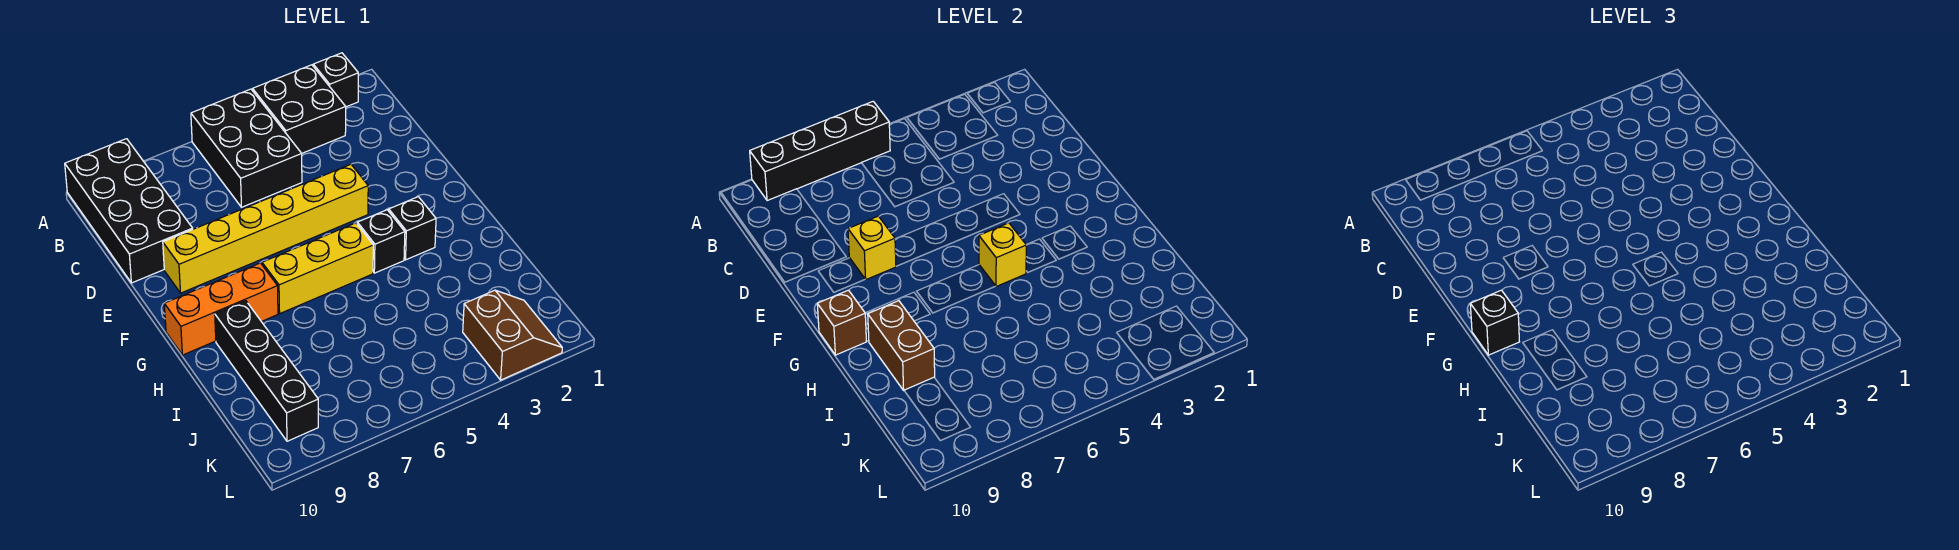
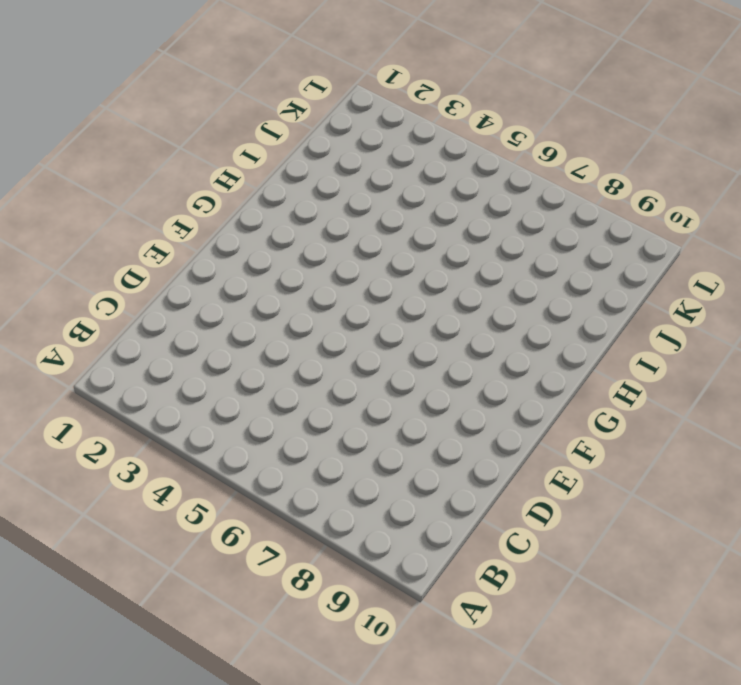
none -> black brick A2 level 1
none -> black brick A3:B4 level 1
none -> black brick A5:C6 level 1

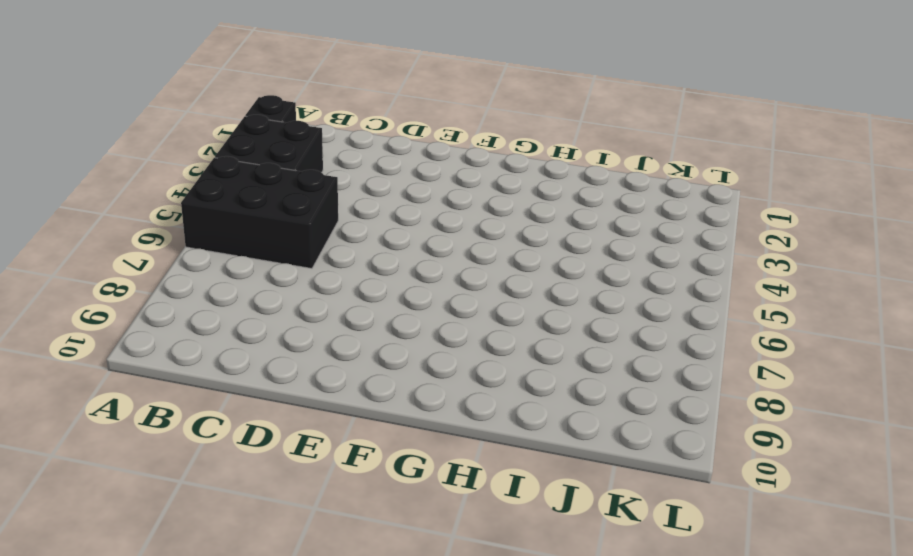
none -> black brick A9:D10 level 1
none -> yellow brick E4:E9 level 1
none -> black brick G3 level 1

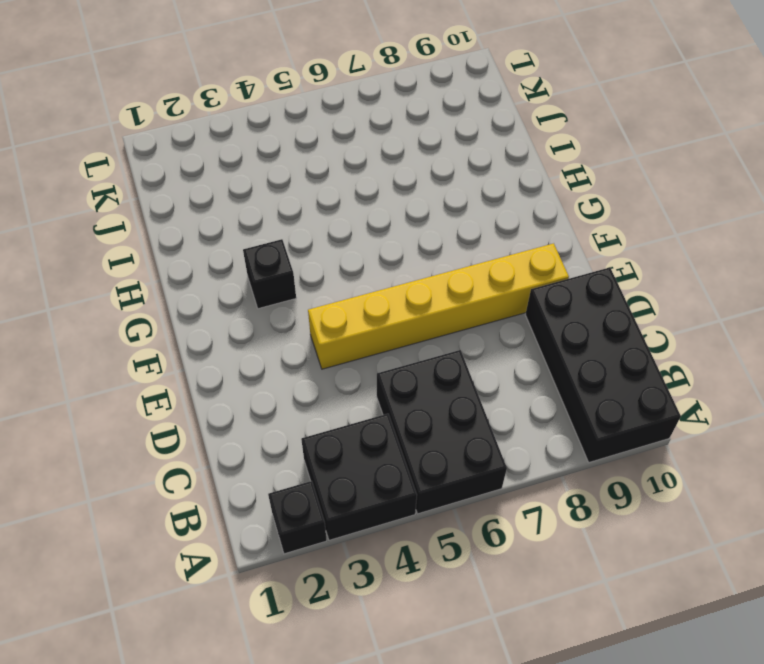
none -> black brick G4 level 1
none -> yellow brick G5:G7 level 1
none -> orange brick G8:G10 level 1

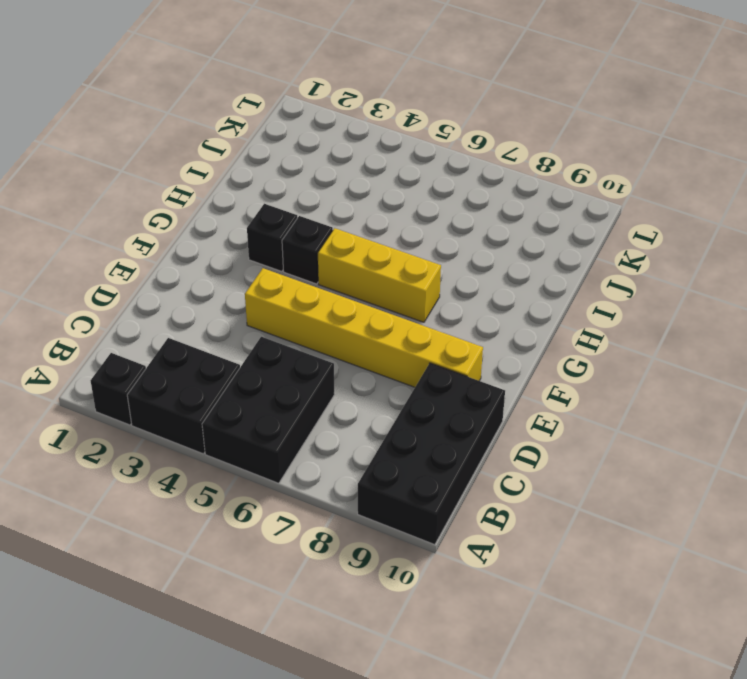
none -> orange brick G8:G10 level 1
none -> black brick H9:K9 level 1
none -> brown slope K2:L3 level 1 top 3

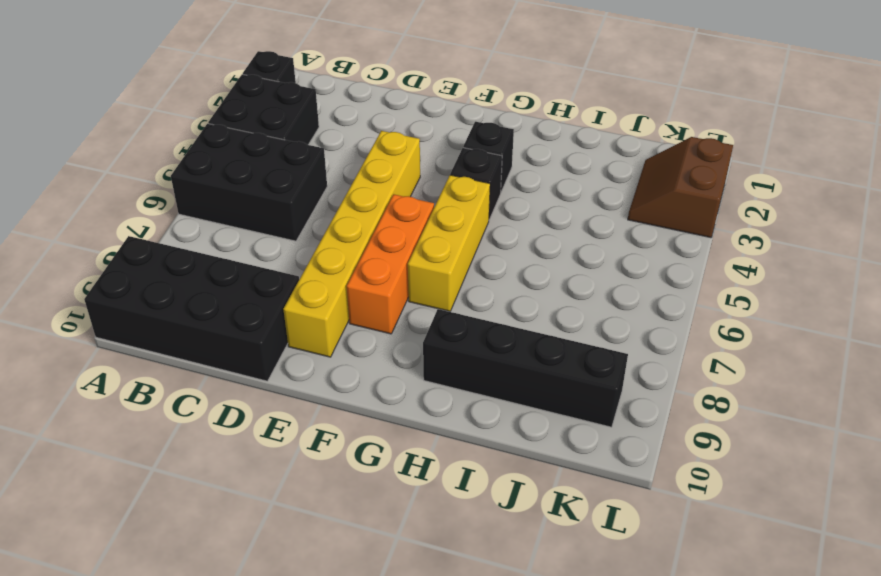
orange brick F6:F8 level 1 -> orange brick G8:G10 level 1
brown slope K2:L3 level 1 top L -> brown slope K2:L3 level 1 top 3
none -> black brick A6:A9 level 2
none -> yellow brick E8 level 2
none -> yellow brick G5 level 2

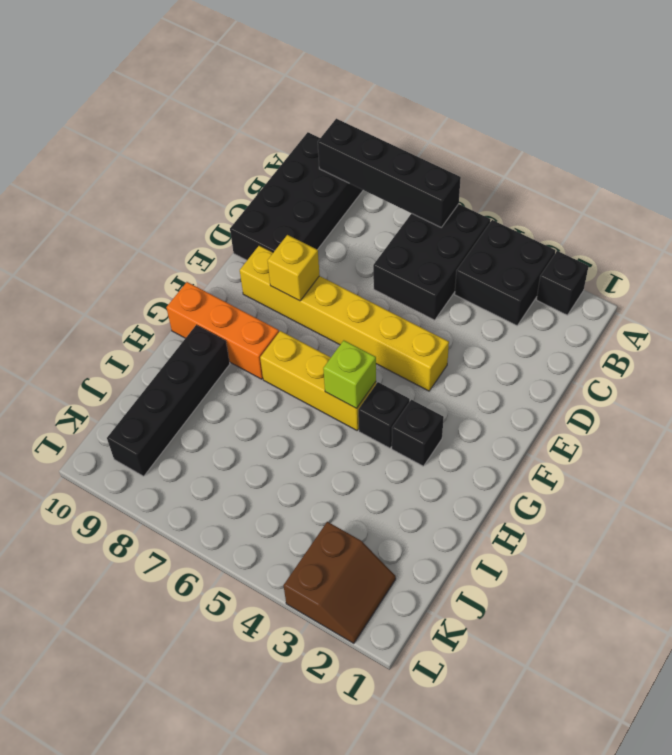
lime brick G5 level 2 -> yellow brick G5 level 2
none -> brown brick G10 level 2
none -> brown brick H9:I9 level 2
none -> black brick G10 level 3

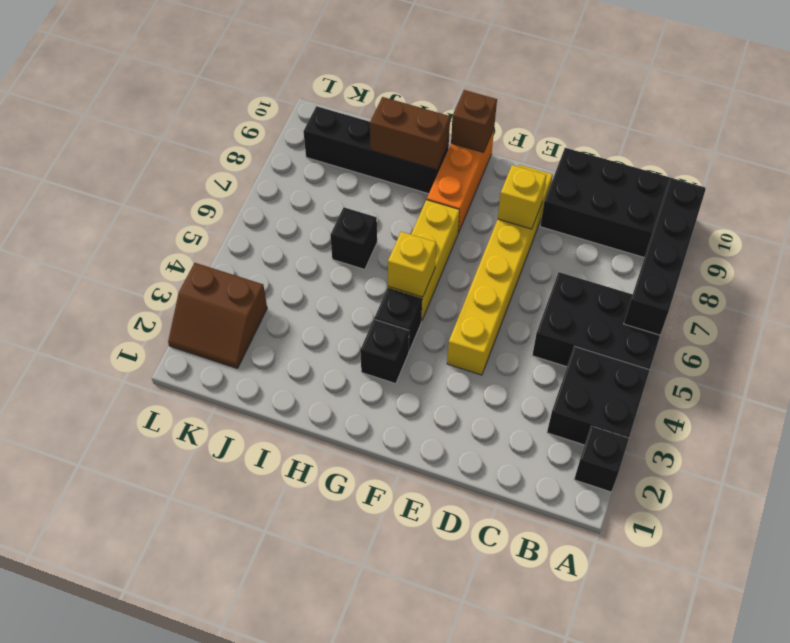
black brick I6 level 1 -> black brick G10 level 3

